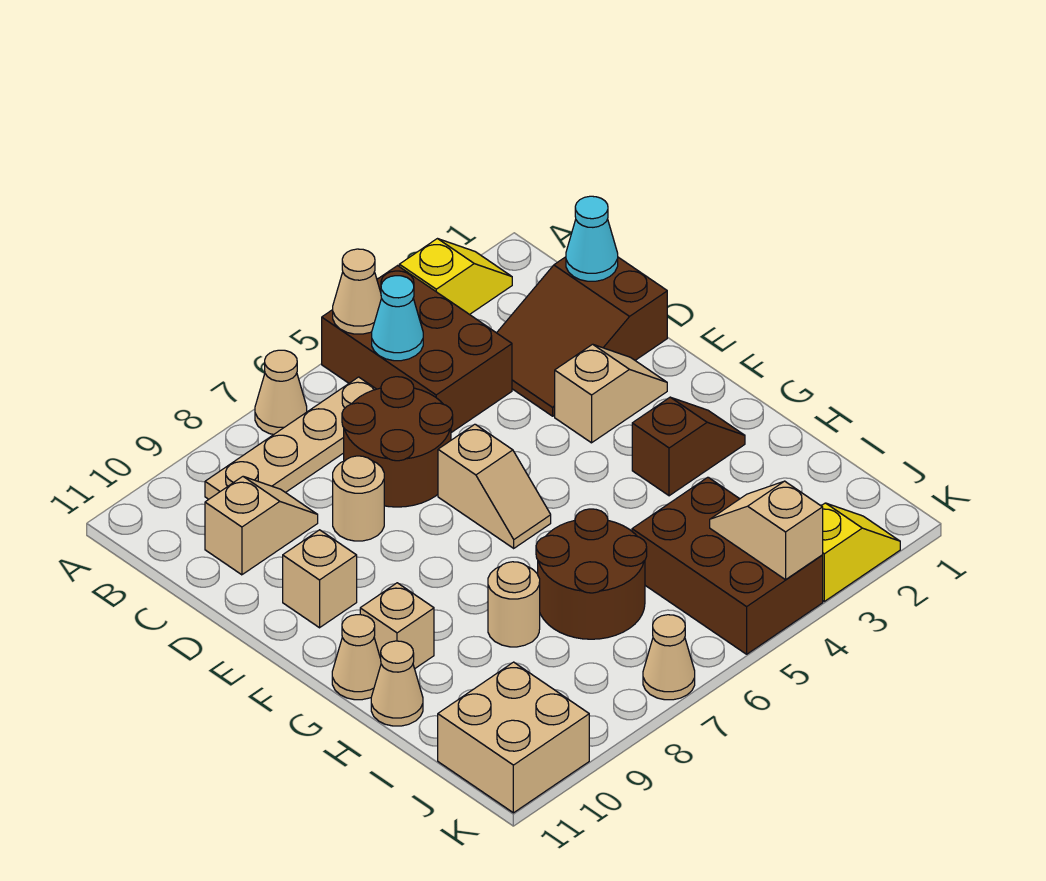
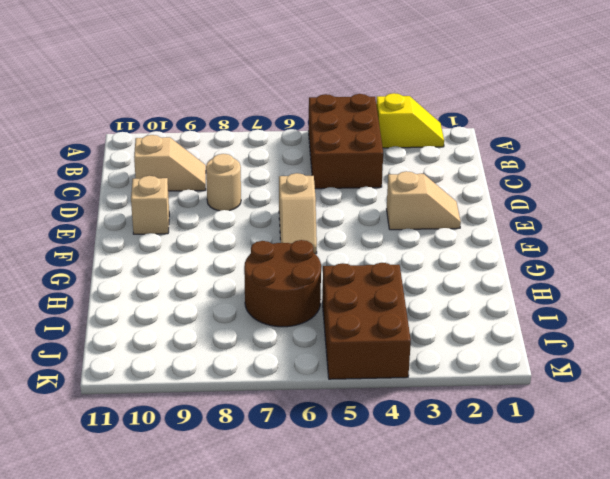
none -> tan cone A7 level 1
none -> tan plate B6:B9 level 1
none -> brown slope C1:D3 level 1 top 1

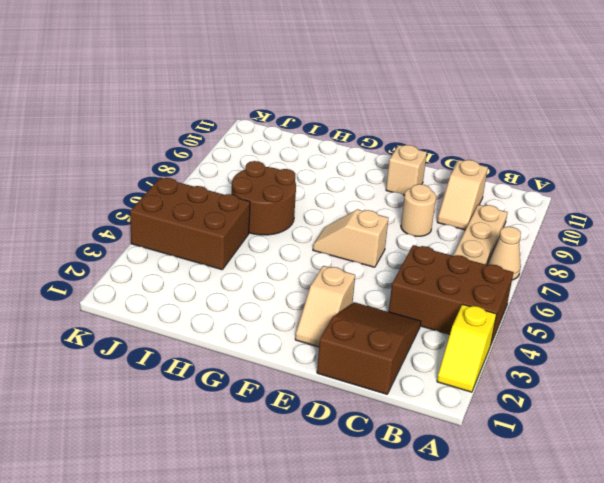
none -> brown round brick C6:D7 level 1
none -> brown slope G2:G3 level 1 top 3
none -> tan brick G10 level 1

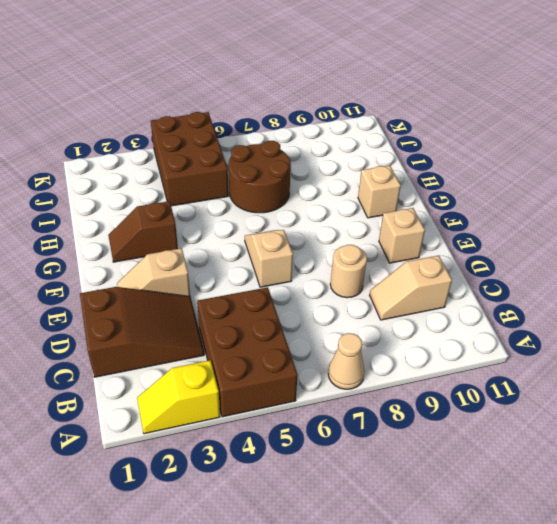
none -> tan plate B6:B9 level 1
none -> brown round brick C6:D7 level 1
none -> tan cone G11 level 1

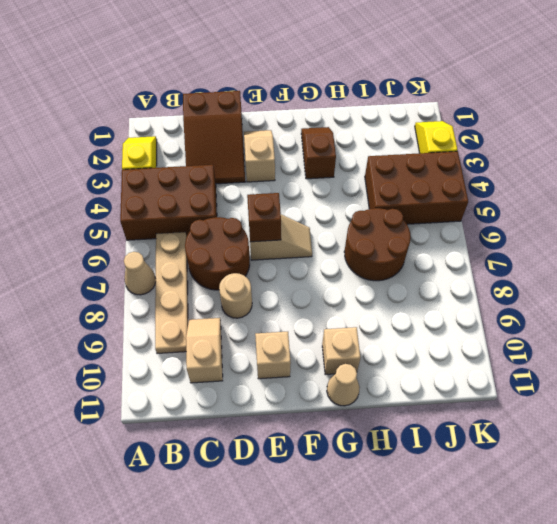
brown brick E6 level 2 -> none
none -> tan round brick H8 level 1
none -> tan cone H11 level 1
none -> tan brick J10:K11 level 1

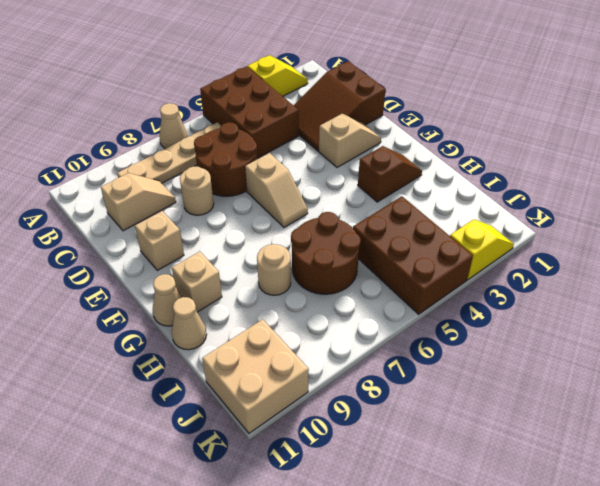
none -> tan cone K7 level 1
none -> tan cone A5 level 2
none -> cyan cone B5 level 2

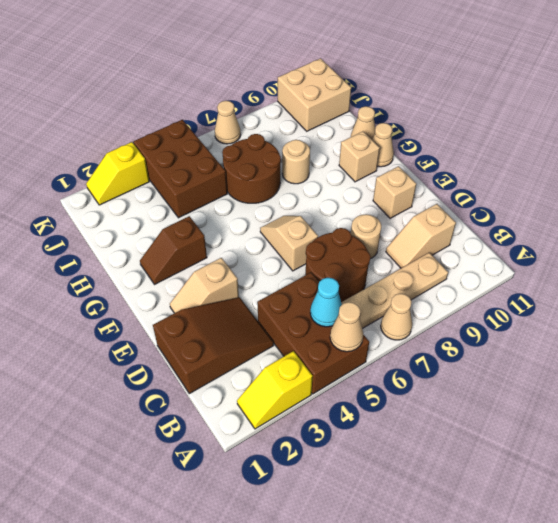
none -> cyan cone C1 level 2
none -> tan slope J4:K4 level 2 top K

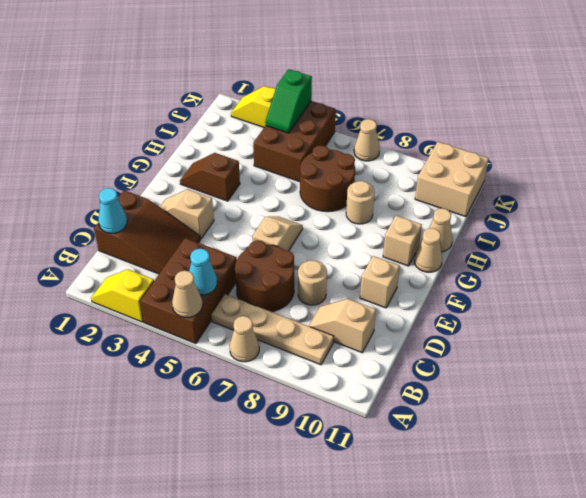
green slope J4:K4 level 2 top K -> tan slope J4:K4 level 2 top K

